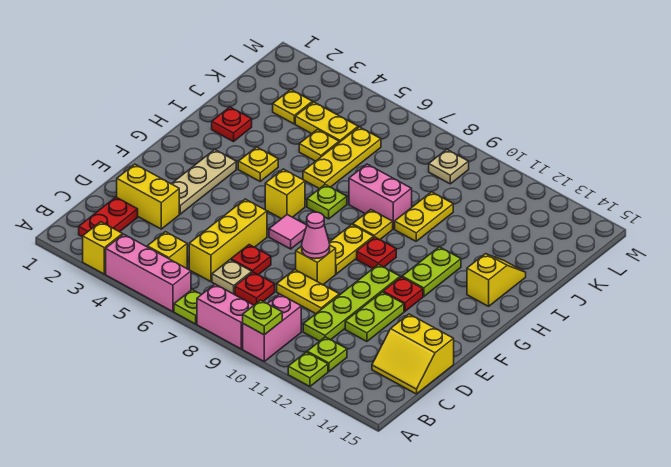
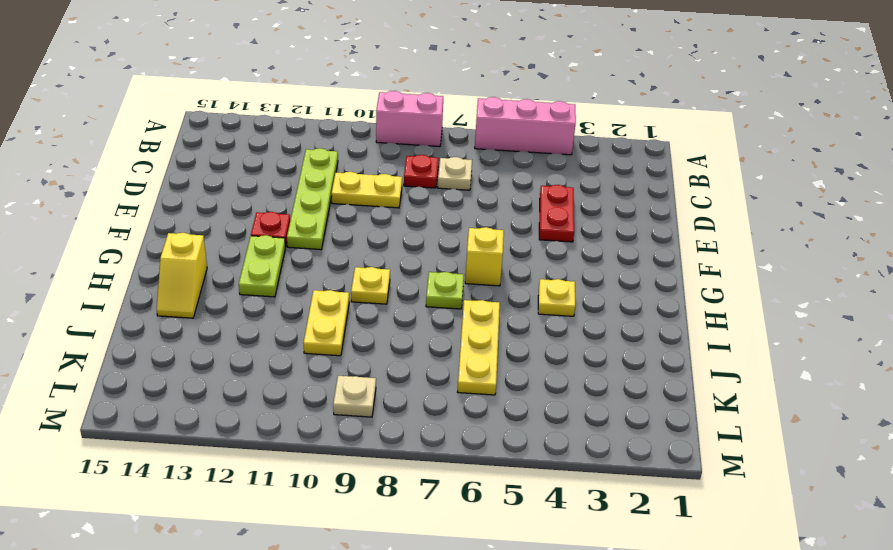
red plate D4:E4 level 1 -> red plate B2:C2 level 1
none -> yellow brick A3 level 1
none -> lime plate A7 level 1
none -> pink brick A10:B10 level 1
none -> lime plate A12 level 1

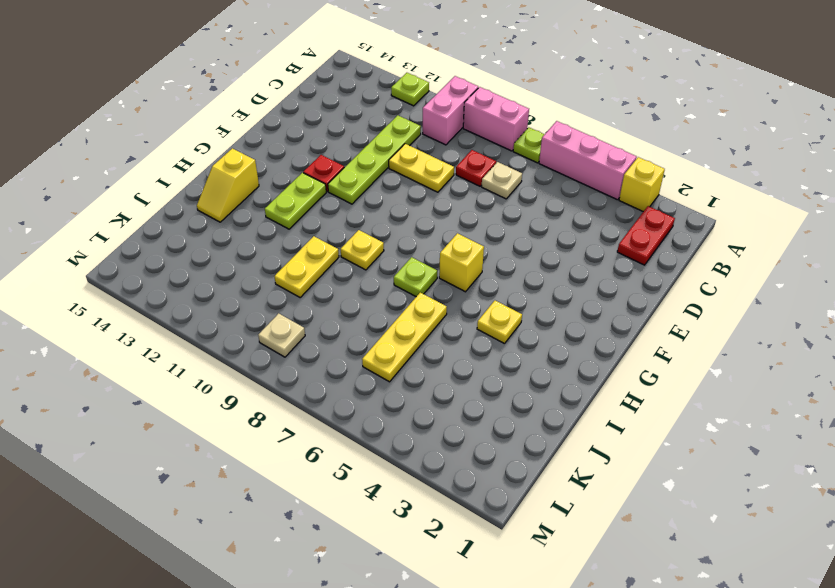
none -> yellow brick B5 level 1
none -> lime plate B12 level 1
none -> yellow brick C6:E6 level 1
none -> yellow slope C14:D15 level 1 top D

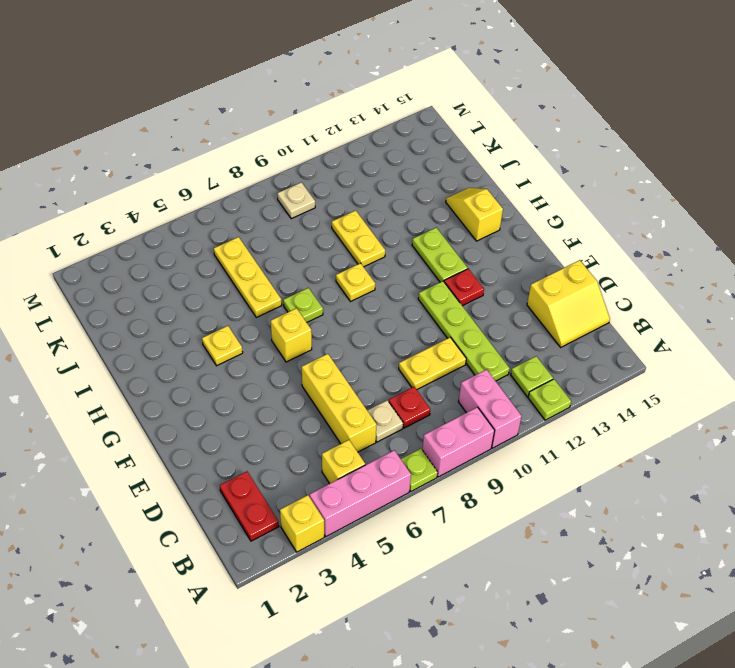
none -> yellow brick D2:D3 level 1
none -> red plate D7 level 1
none -> lime plate D12:E12 level 1
none -> tan plate E3:G3 level 1

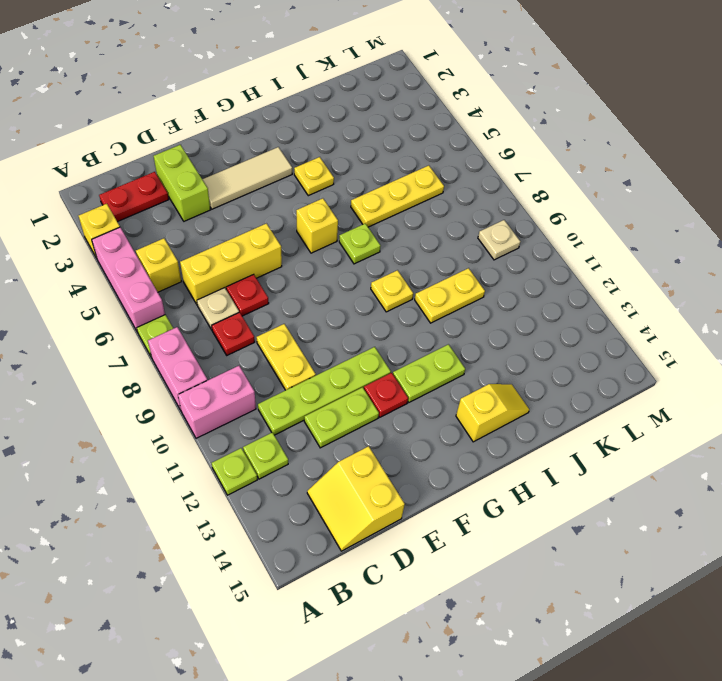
lime brick D2:D3 level 1 -> yellow brick D2:D3 level 1
tan tile E3:G3 level 1 -> tan plate E3:G3 level 1
none -> yellow brick E9 level 1
none -> pink tile F7 level 1
none -> yellow plate F9:G9 level 1
none -> red plate G10 level 1

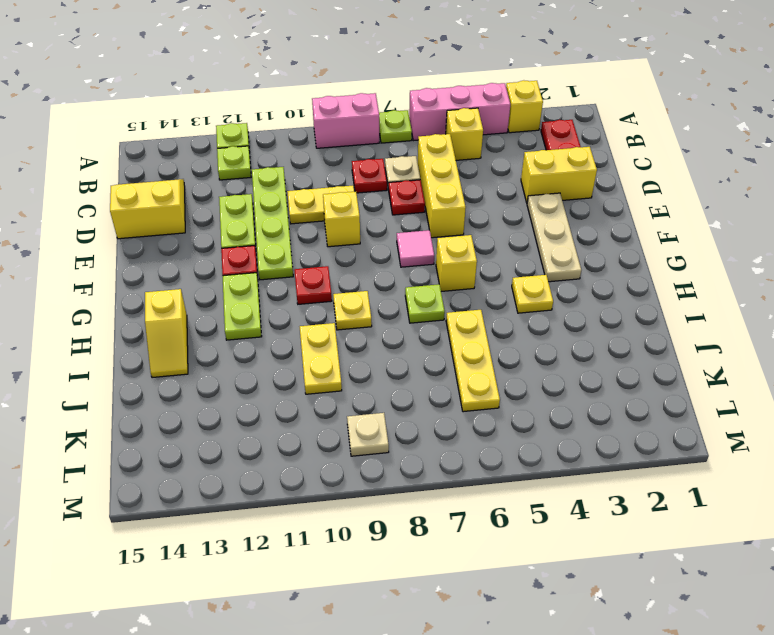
none -> pink brick A10:B10 level 1
none -> yellow plate F9:G9 level 1
none -> red plate I2 level 1
none -> pink brick I8:I9 level 1

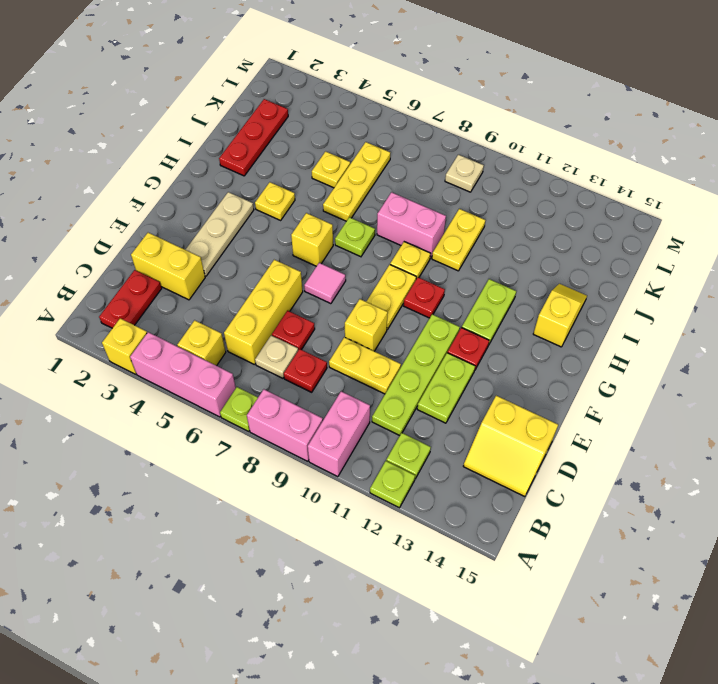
red plate I2:K2 level 1 -> red plate I2 level 1
none -> yellow plate K3 level 1
none -> yellow plate K4:K5 level 1
none -> lime plate A10 level 2
none -> pink cone E9 level 2

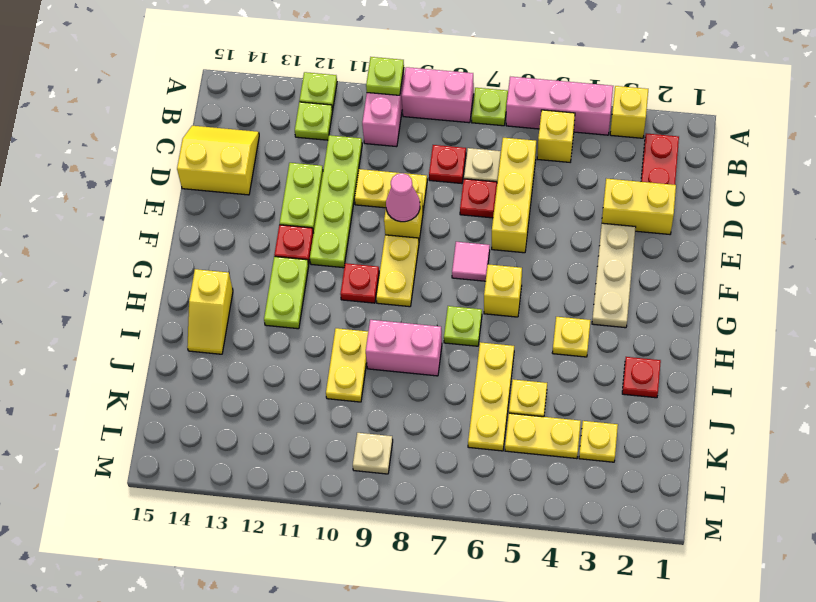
none -> yellow plate H9 level 1

